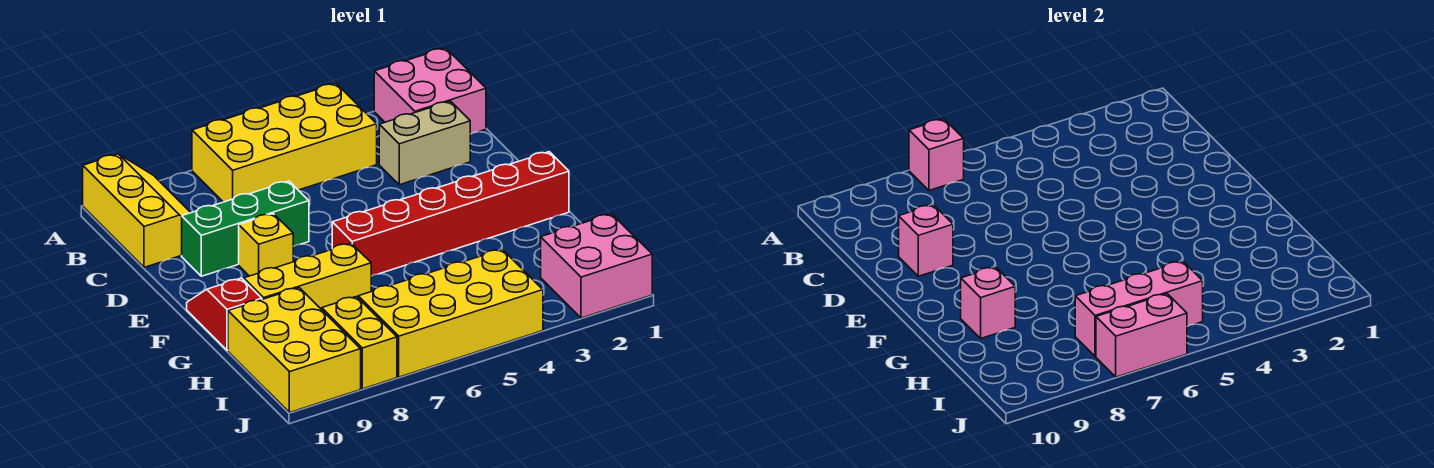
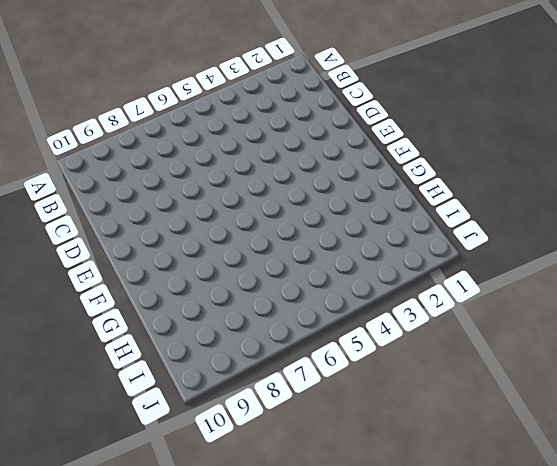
none -> pink brick A1:B2 level 1
none -> yellow brick A4:B7 level 1
none -> yellow slope A9:C10 level 1 top 10

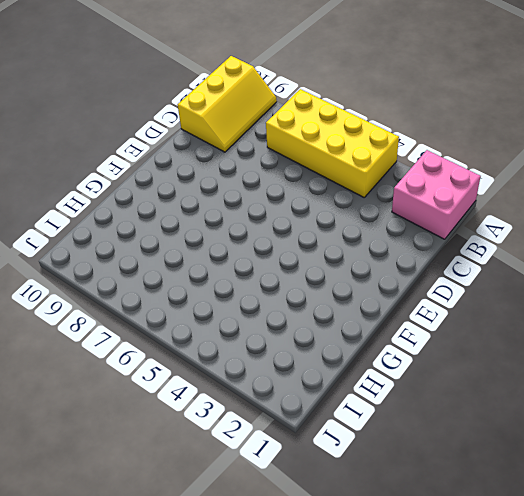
none -> tan brick C2:C3 level 1
none -> green brick D7:D9 level 1
none -> yellow brick E8 level 1

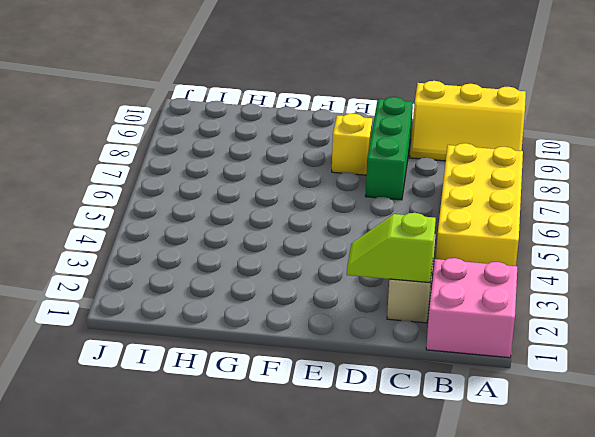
lime slope C2:D2 level 2 top C -> none
none -> red brick F1:F6 level 1
none -> red slope F10:G10 level 1 top G
none -> yellow brick G7:G9 level 1

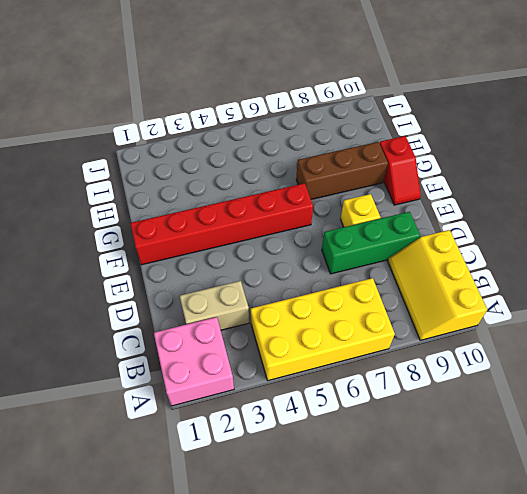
brown brick G7:G9 level 1 -> yellow brick G7:G9 level 1
none -> yellow brick H9:J10 level 1
none -> pink brick I1:J2 level 1
none -> yellow brick I4:J7 level 1

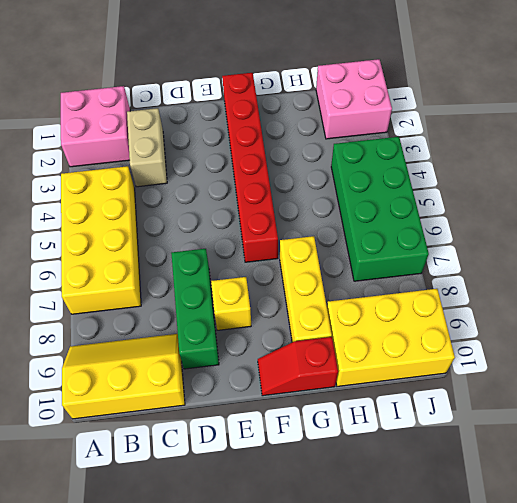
green brick I4:J7 level 1 -> yellow brick I4:J7 level 1
none -> yellow brick I8:J8 level 1
none -> pink brick A7 level 2
none -> pink brick D9 level 2

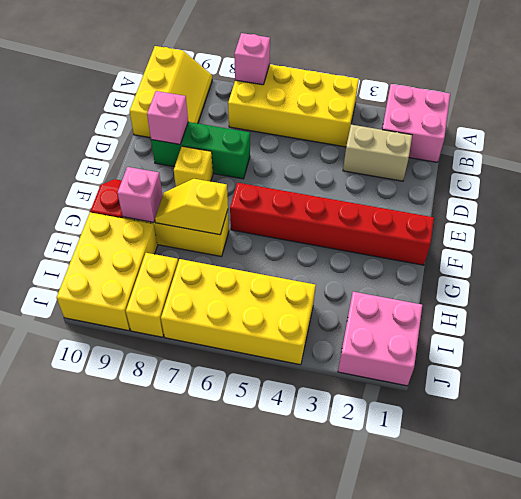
yellow slope G7:G8 level 2 top 7 -> none
none -> pink brick I5:I7 level 2
none -> pink brick J6:J7 level 2

